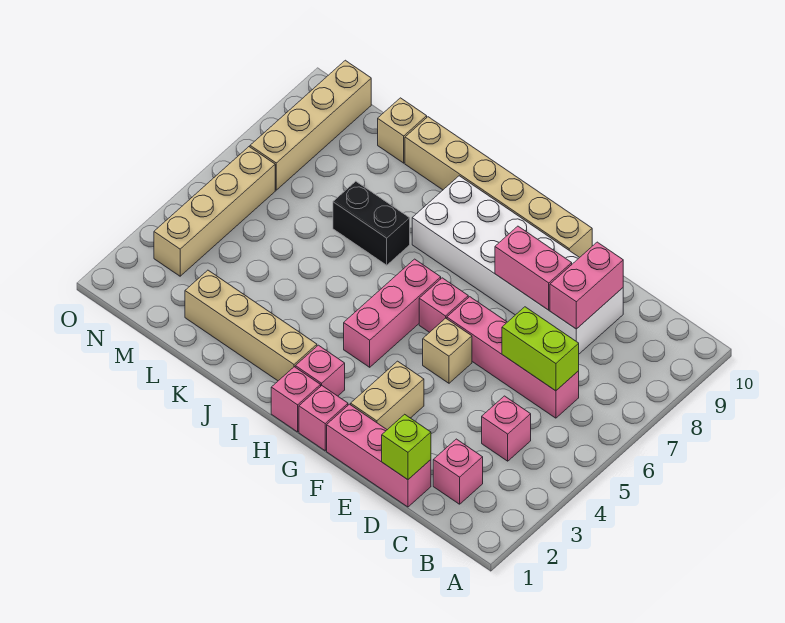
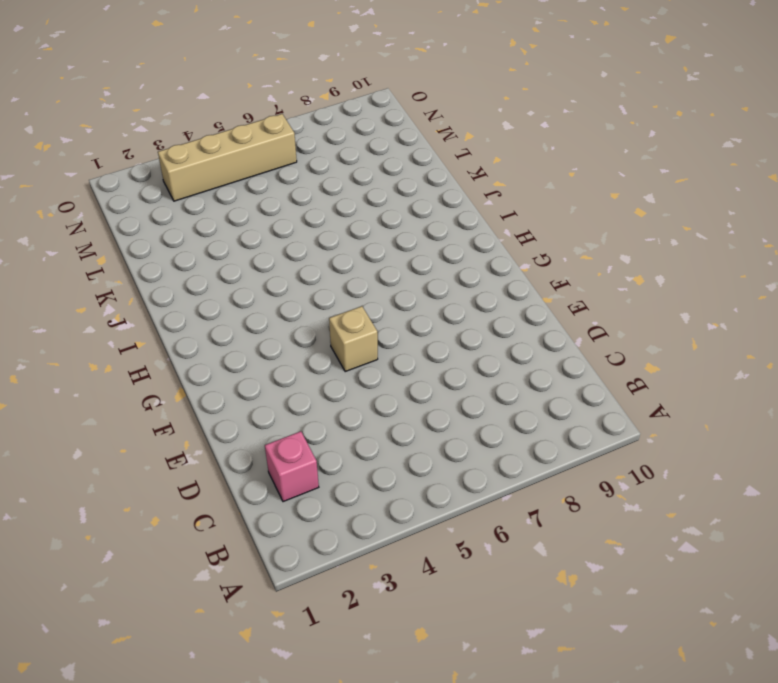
none -> pink brick C4 level 1
none -> pink brick C6:F6 level 1
none -> pink brick D1:F1 level 1

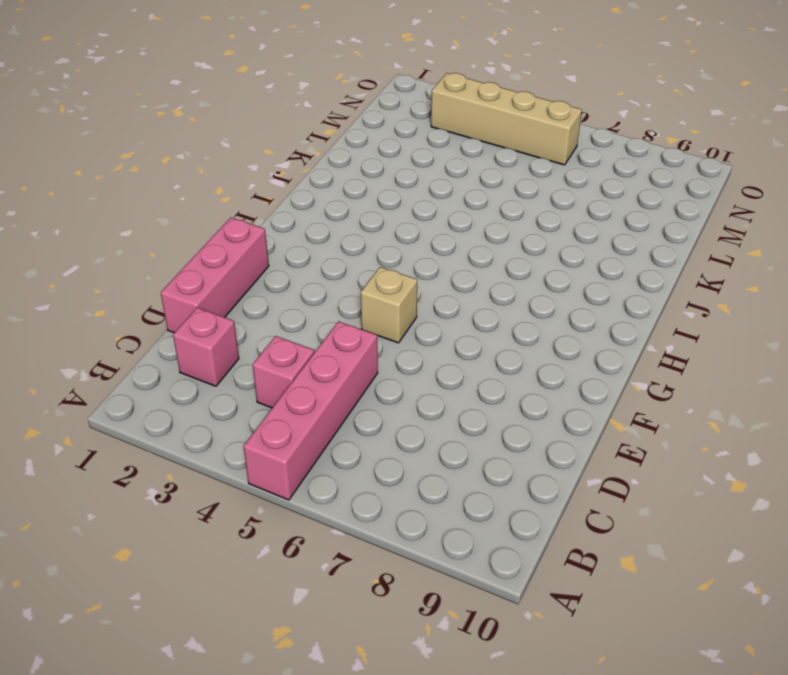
pink brick A5:D5 level 1 -> pink brick C6:F6 level 1
none -> white brick D8:I9 level 1
none -> tan brick F2:F3 level 1
none -> tan brick F10:K10 level 1

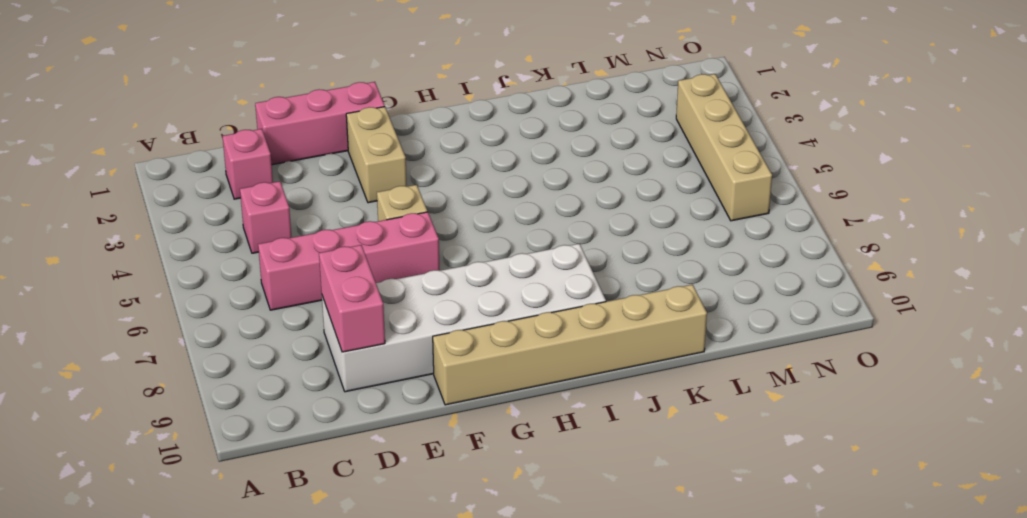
none -> pink brick G1 level 1
none -> pink brick G6 level 1
none -> pink brick H1 level 1

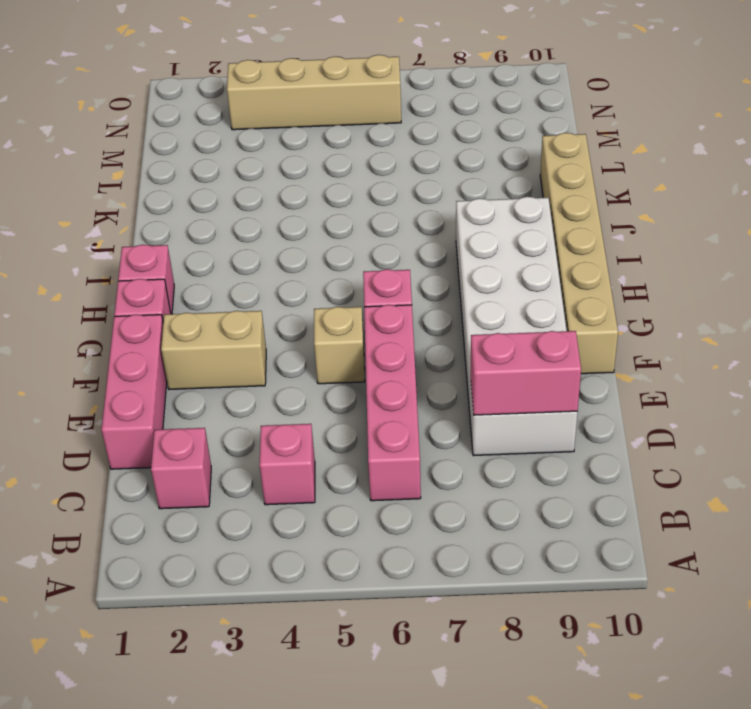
none -> pink brick H2 level 1
none -> pink brick H4:H6 level 1
none -> tan brick I2:L2 level 1

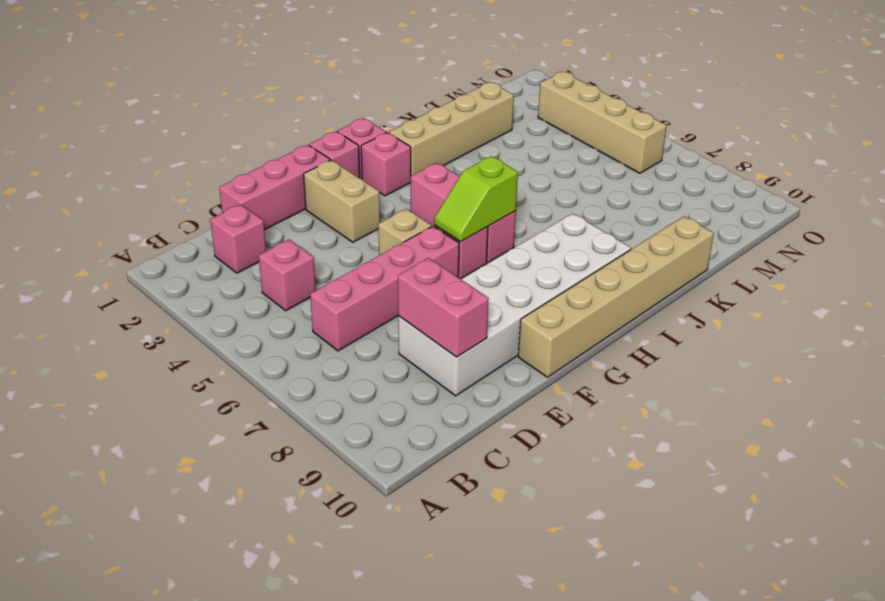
lime slope G6:H6 level 2 top H -> none
none -> black brick J7:K7 level 1
none -> tan brick L10 level 1
none -> tan brick N7:N10 level 1

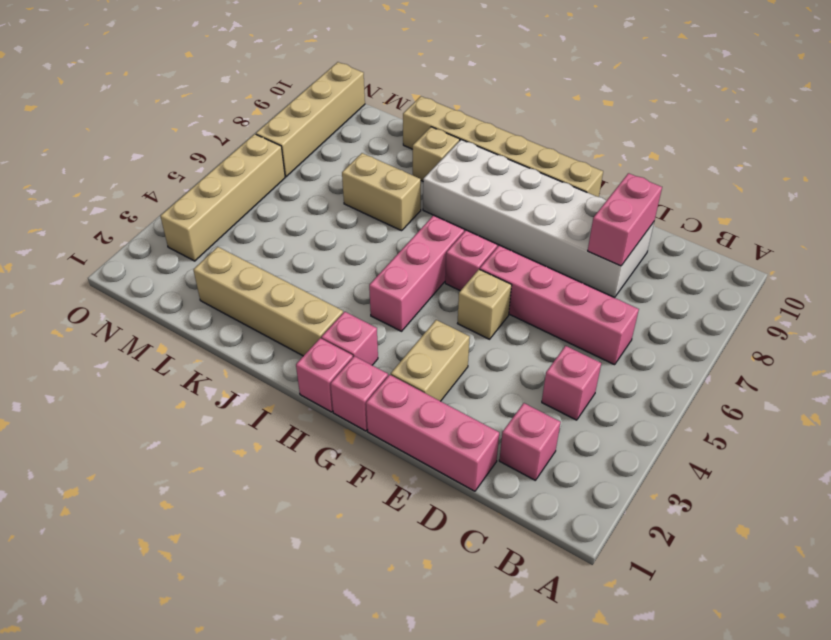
tan brick J7:K7 level 1 -> black brick J7:K7 level 1
tan brick J9 level 1 -> tan brick L10 level 1
none -> lime brick C6:D6 level 2
none -> lime brick D1 level 2
none -> pink brick E8:F8 level 2

